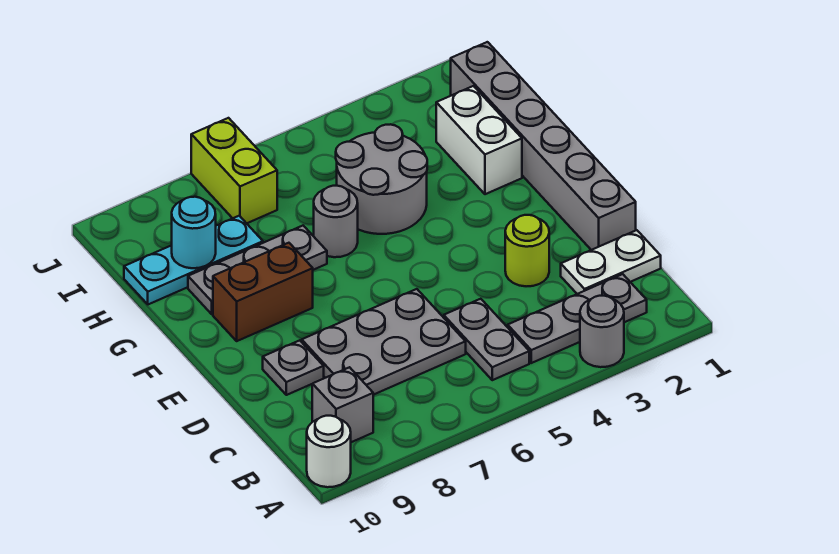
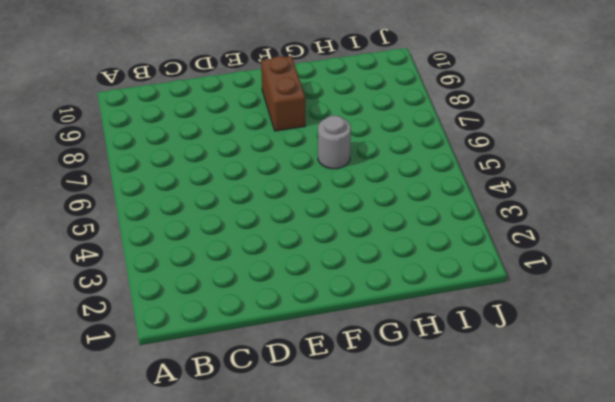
none -> grey round brick A3 level 1
none -> white round brick A10 level 1
none -> grey plate B2:B4 level 1

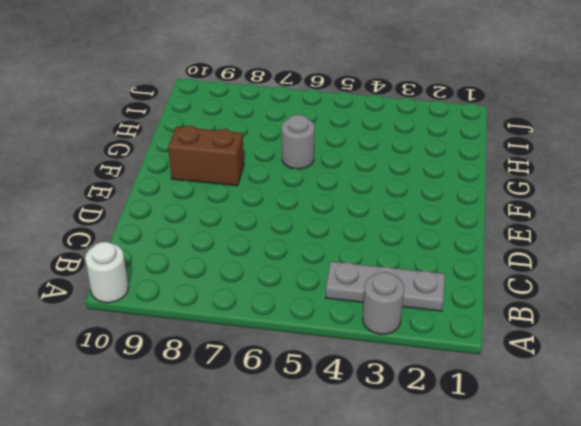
none -> grey plate B5:C5 level 1
none -> grey brick B9 level 1
none -> white plate C1:C2 level 1

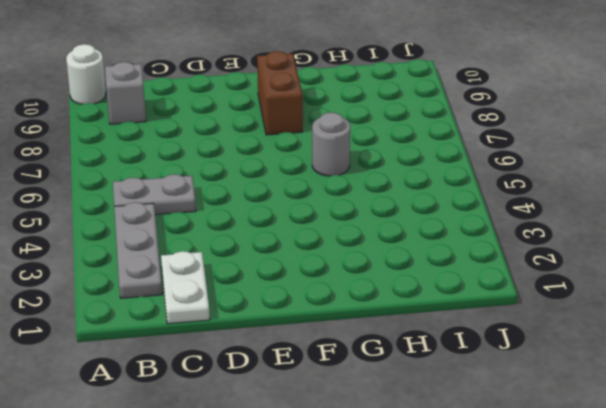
none -> grey round brick A3 level 1
none -> grey plate C6:D8 level 1
none -> grey brick D1:I1 level 1

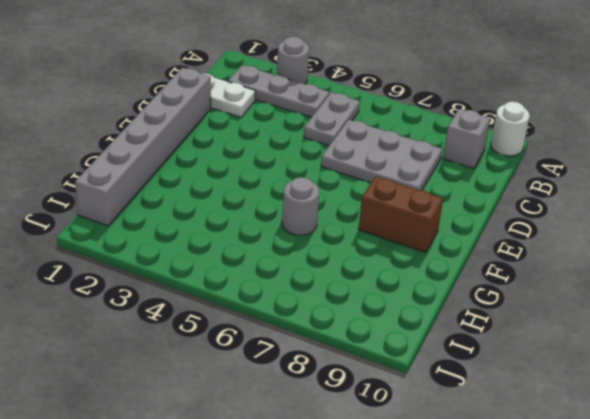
none -> lime round brick D3 level 1
none -> grey plate D9 level 1
none -> white brick G2:H2 level 1

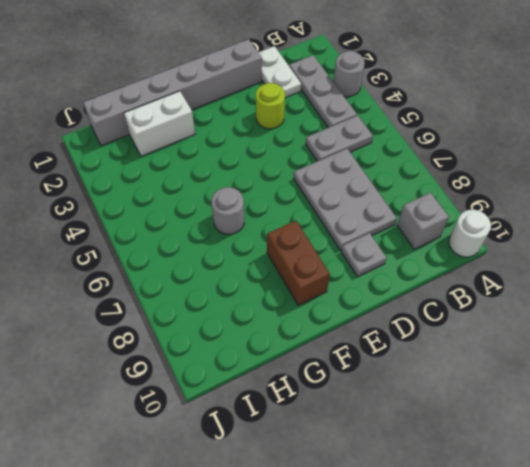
none -> grey round brick G4:H5 level 1
none -> grey plate G7:G9 level 1
none -> cyan plate H8:H10 level 1

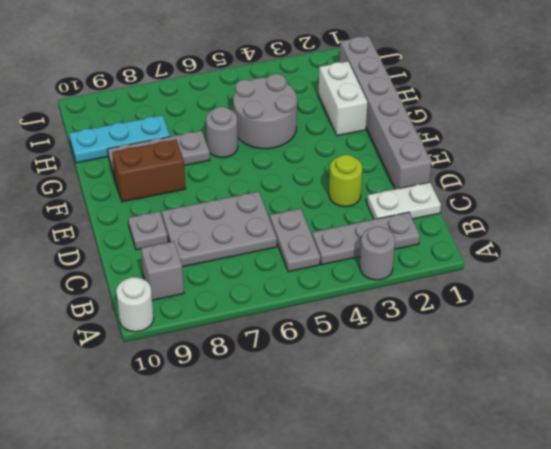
none -> lime brick I7:J7 level 1
none -> cyan round brick H9 level 2

